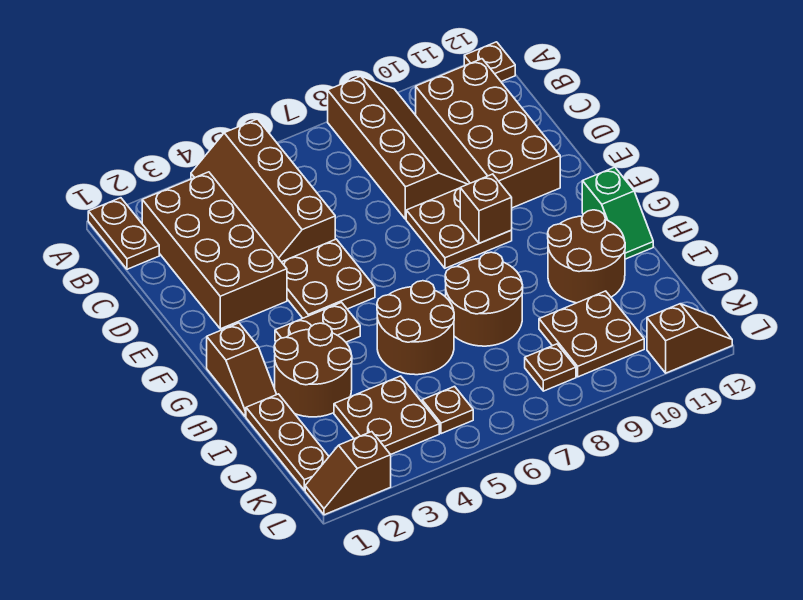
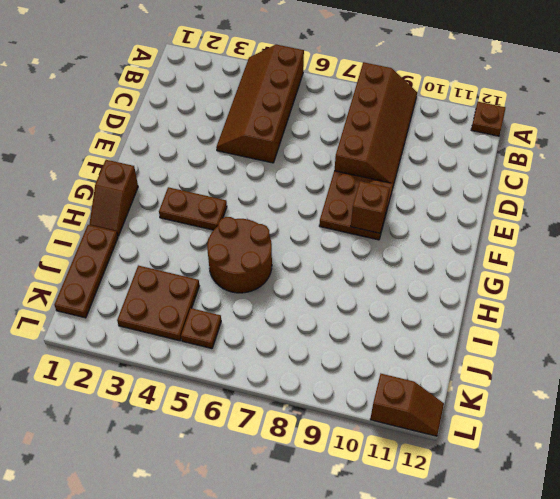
none -> brown plate A1:B1 level 1
none -> brown brick B2:E3 level 1
none -> brown brick B10:E11 level 1

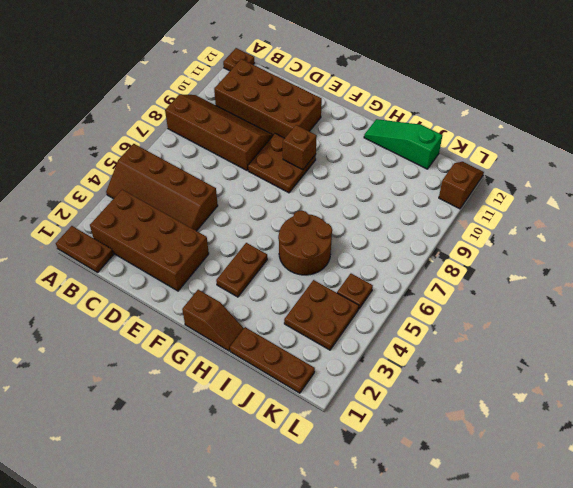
green slope H12:J12 level 1 top J -> green slope G12:H12 level 1 top G
none -> brown plate E4:F5 level 1
none -> brown round brick H2:I3 level 1
none -> brown round brick H7:I8 level 1

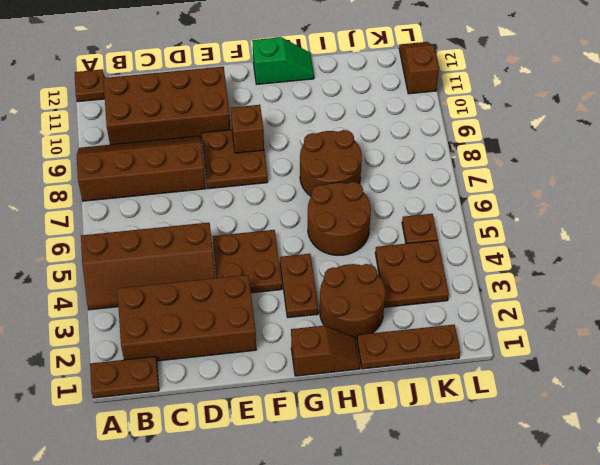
none -> brown round brick H10:I11 level 1
none -> brown plate J9:K10 level 1
none -> brown plate K8 level 1

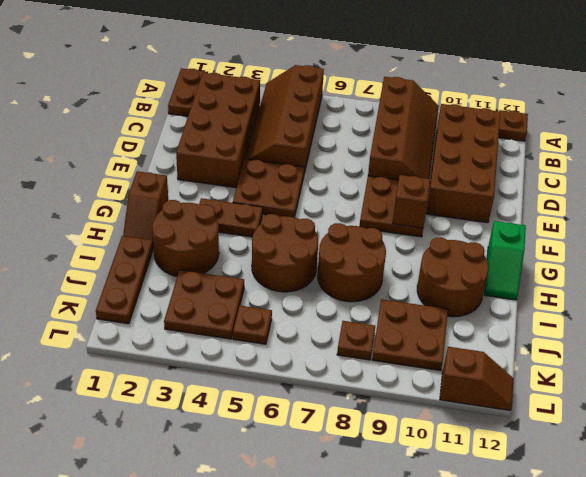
none -> brown slope L1:L2 level 1 top 2

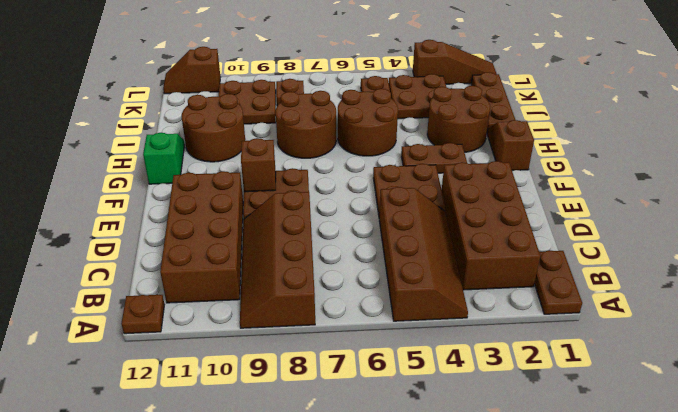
brown slope L1:L3 level 1 top 3 -> brown slope L1:L2 level 1 top 2

